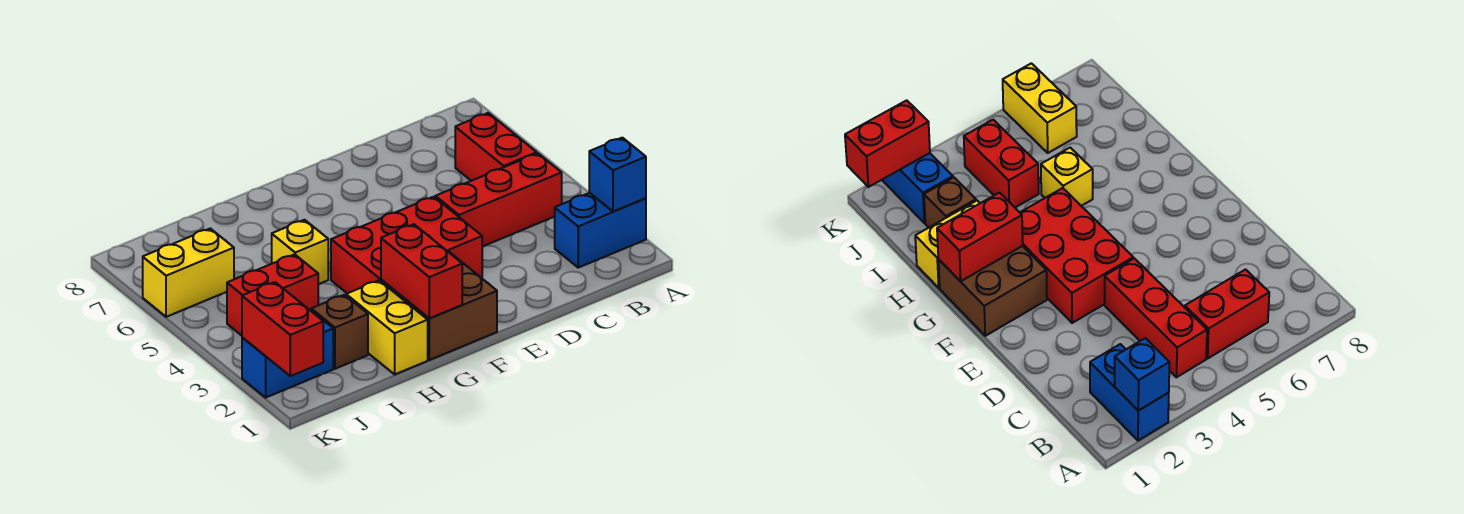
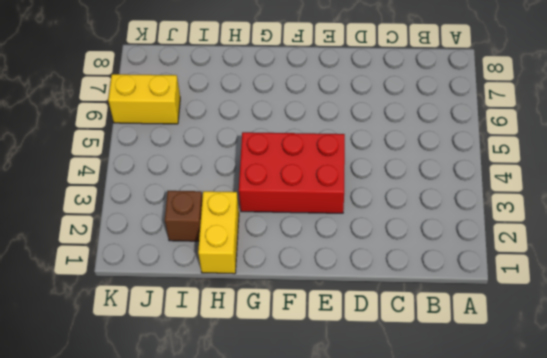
none -> blue brick A2:B2 level 1
none -> red brick B4:D4 level 1
none -> red brick B5:B6 level 1

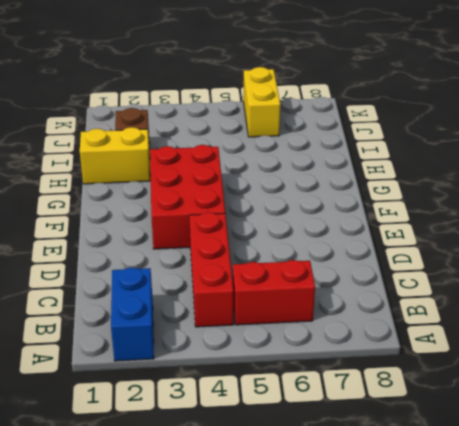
none -> brown brick F1:G2 level 1
none -> yellow brick H5 level 1
none -> red brick I4:J4 level 1

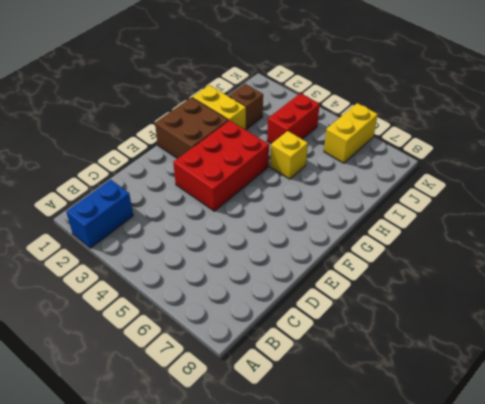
none -> red brick B4:D4 level 1
none -> red brick B5:B6 level 1
none -> blue brick J2:K2 level 1

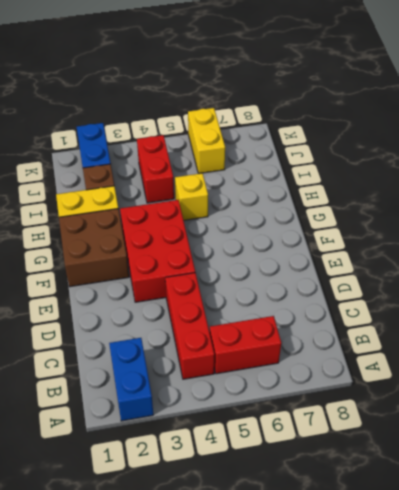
none -> blue brick A2 level 2
none -> red brick G1:G2 level 2
none -> red brick K1:K2 level 2

